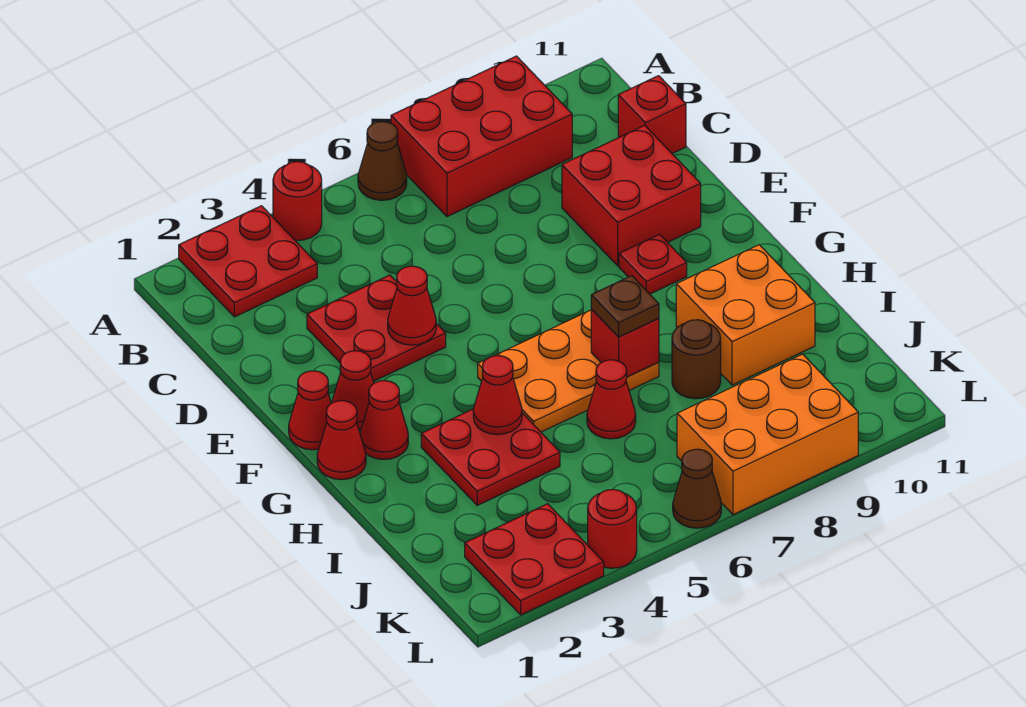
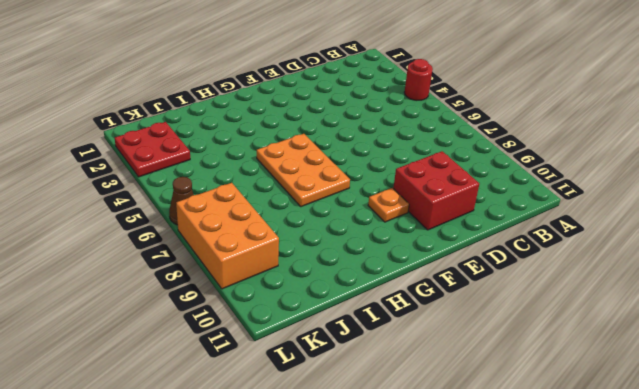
orange plate F9 level 1 -> red plate F9 level 1
none -> red plate A2:B3 level 1
none -> brown cone A6 level 1
none -> red brick A7:B9 level 1

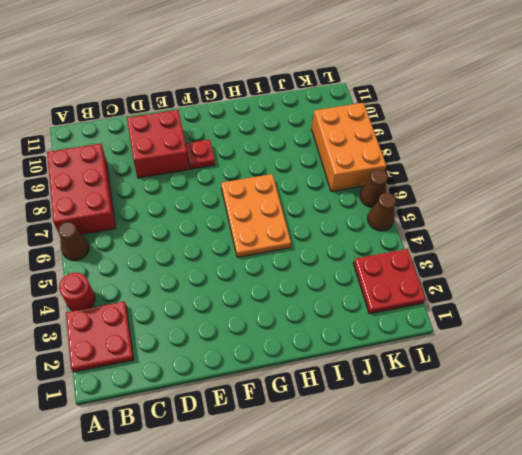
brown cone L5 level 1 -> none
none -> red brick C11 level 1
none -> red plate D3:E4 level 1
none -> red cone F1 level 1

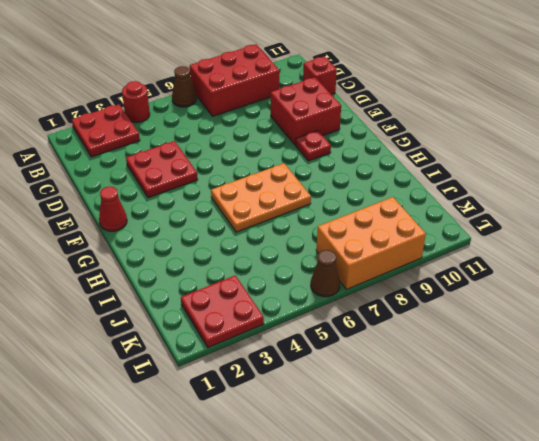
none -> red cone F2 level 1
none -> red cone G1 level 1
none -> red cone G2 level 1

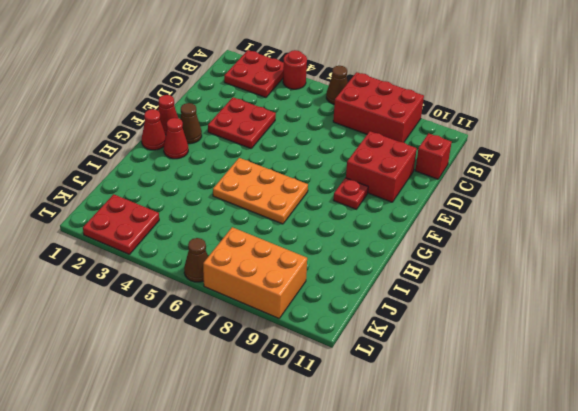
brown cone F2 level 1 -> red cone F2 level 1
none -> red plate H3:I4 level 1
none -> orange brick H9:I10 level 1
none -> red cone I6 level 1

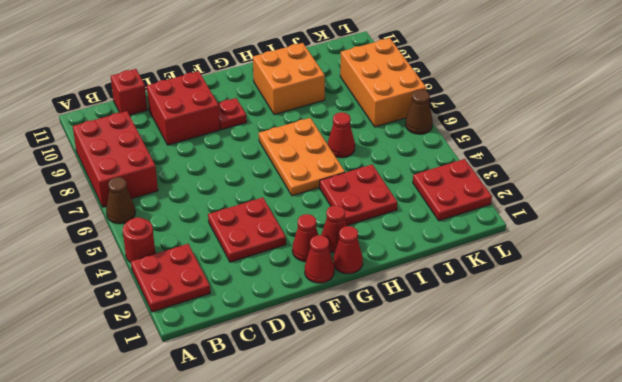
none -> brown round brick I8 level 1
none -> red round brick L4 level 1
none -> red cone E4 level 2

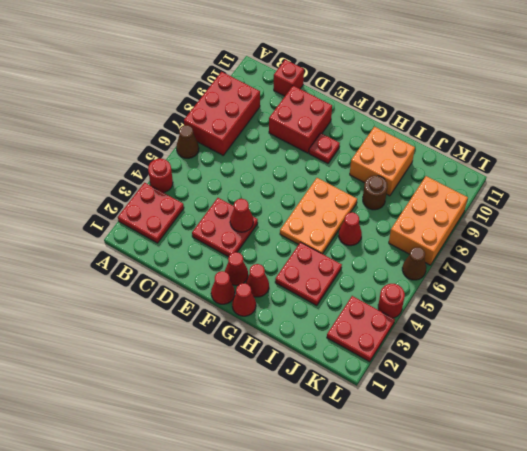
none -> red cone H4 level 2
none -> red brick H7 level 2
none -> brown plate H7 level 3

